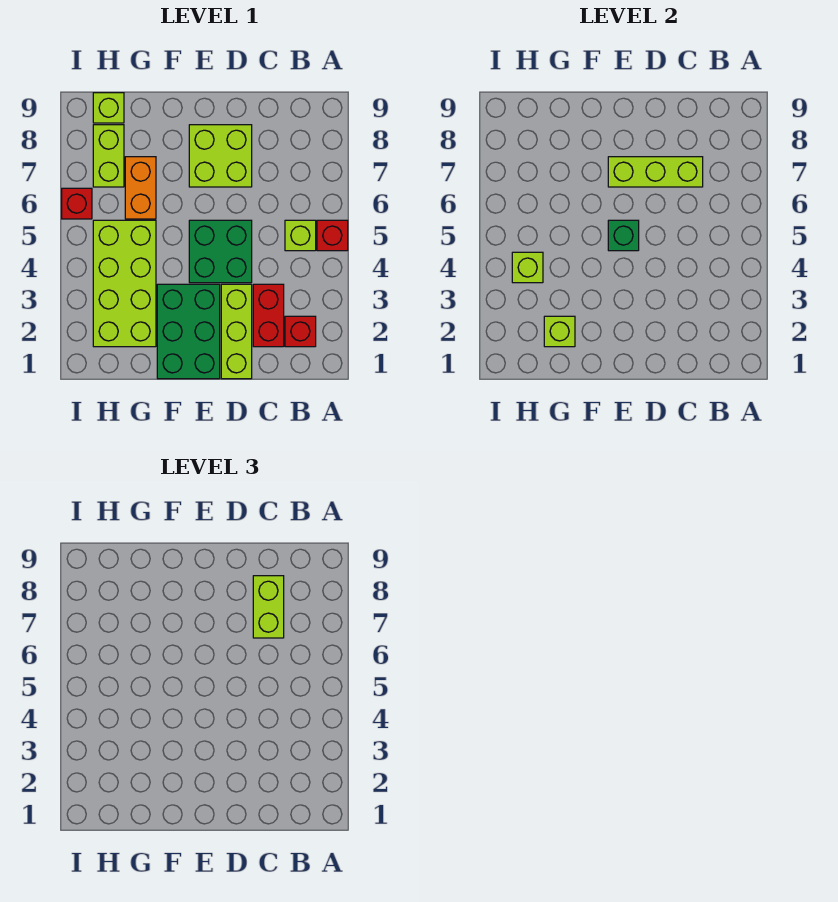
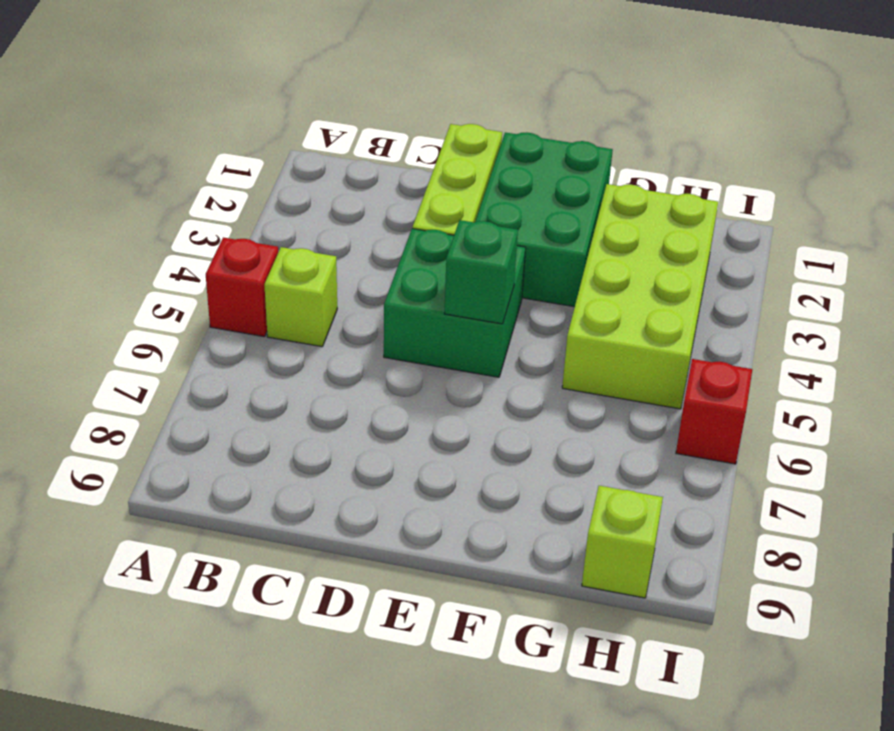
none -> red brick B2 level 1
none -> red brick C2:C3 level 1
none -> lime brick D7:E8 level 1

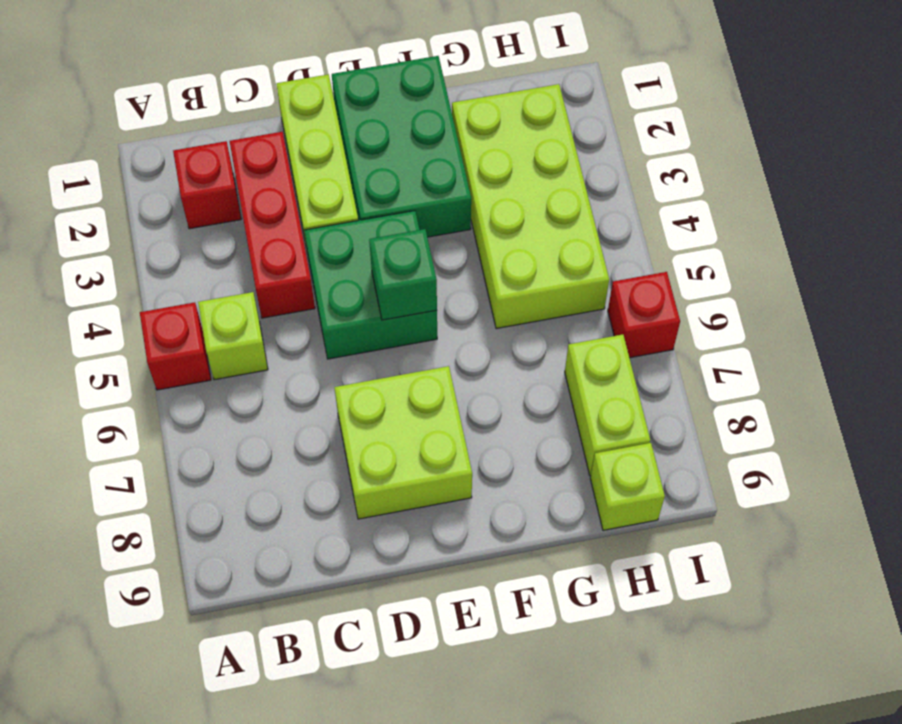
red brick C2:C4 level 1 -> red brick C2:C3 level 1
none -> orange brick G6:G7 level 1
none -> lime brick C7:E7 level 2
none -> lime brick G2 level 2

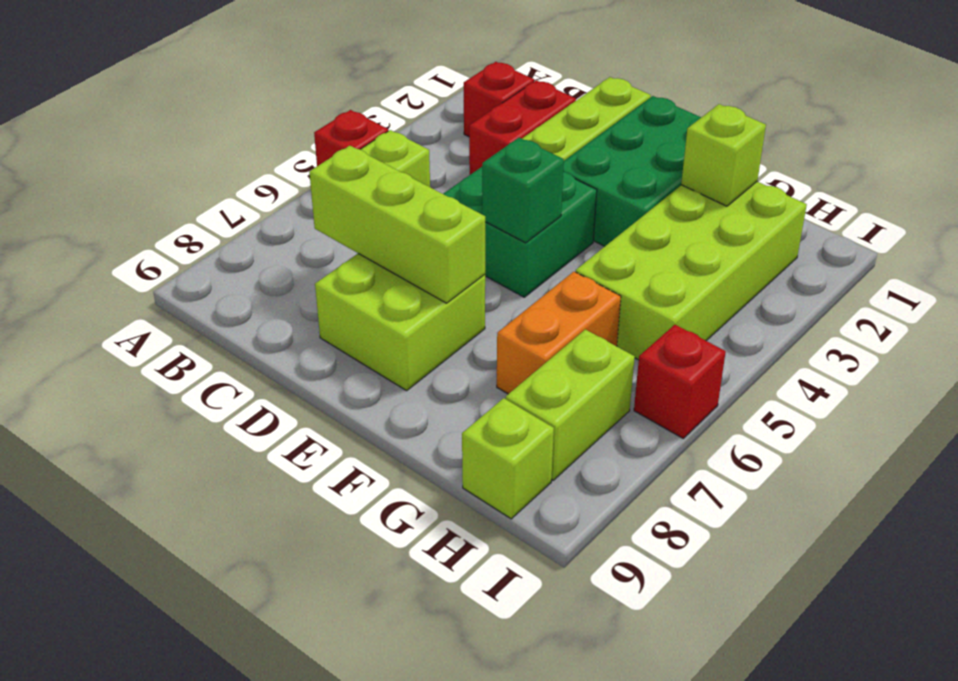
none -> lime brick H4 level 2
none -> lime brick C7:C8 level 3

